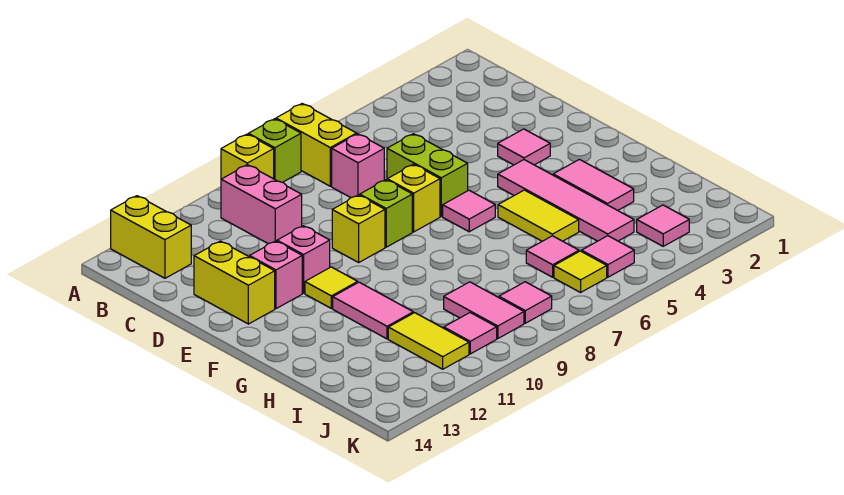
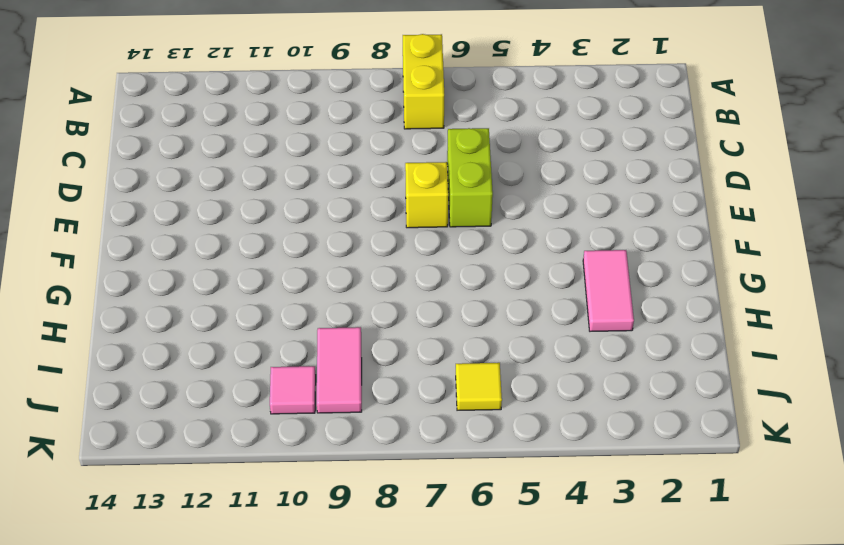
none -> lime brick A8 level 1
none -> yellow brick A9 level 1
none -> yellow brick A13:B13 level 1

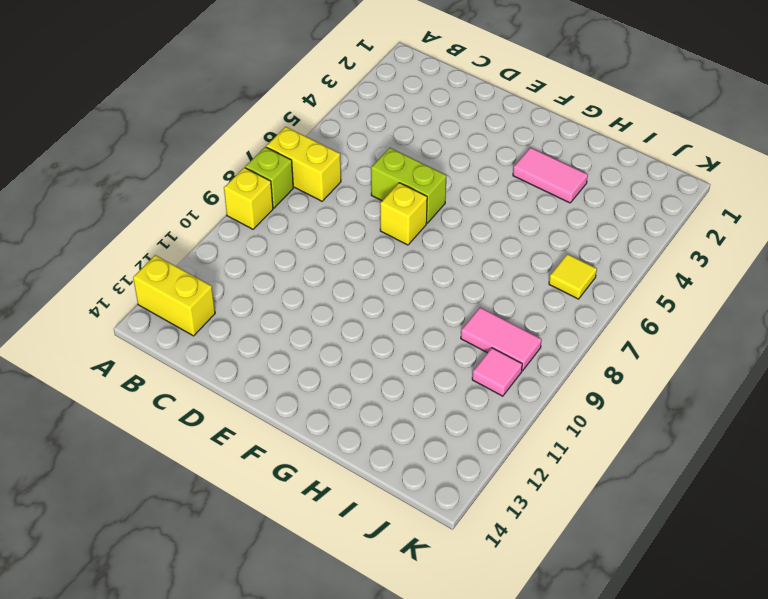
none -> pink brick B10:C10 level 1
none -> pink brick C7 level 1
none -> yellow brick D13:E13 level 1

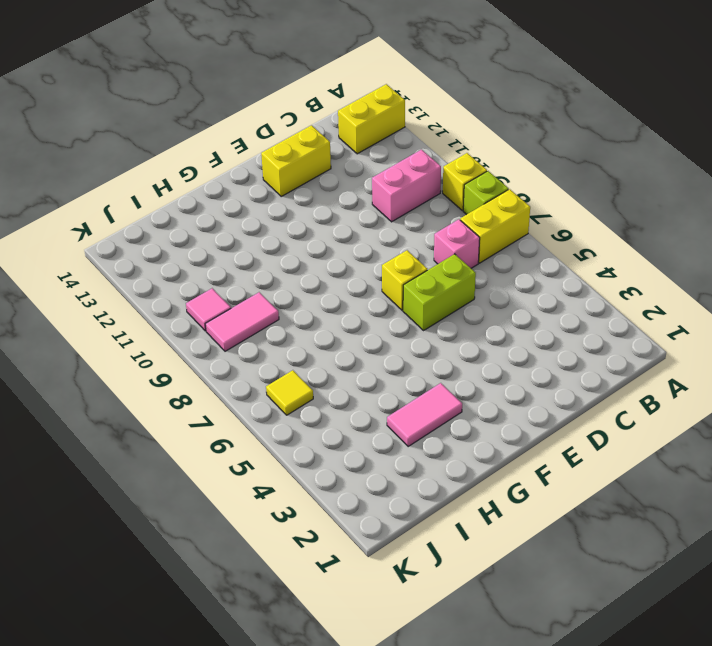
none -> pink tile E3 level 1
none -> lime brick E8 level 1
none -> yellow brick E9 level 1

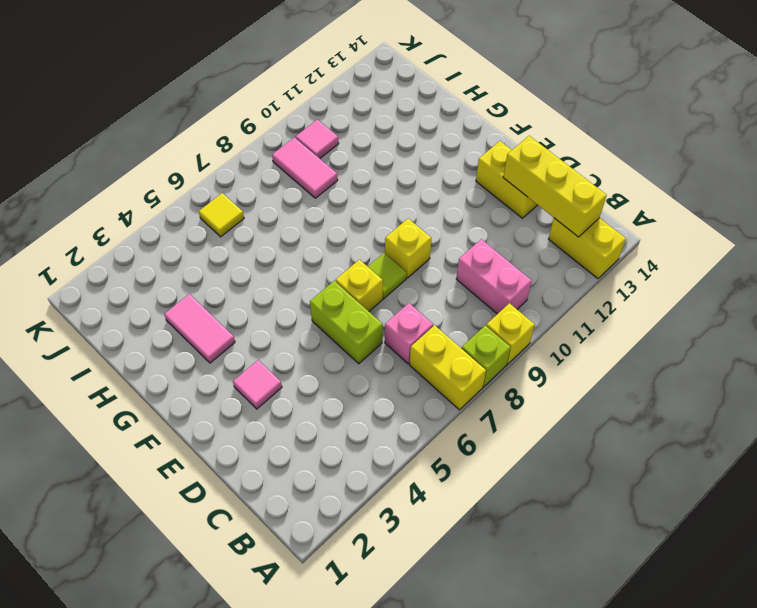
yellow brick B13:D13 level 2 -> none
lime tile E8 level 1 -> lime brick E8 level 1
none -> pink brick E11 level 1
none -> pink brick E12 level 1
none -> pink tile F4:I4 level 1

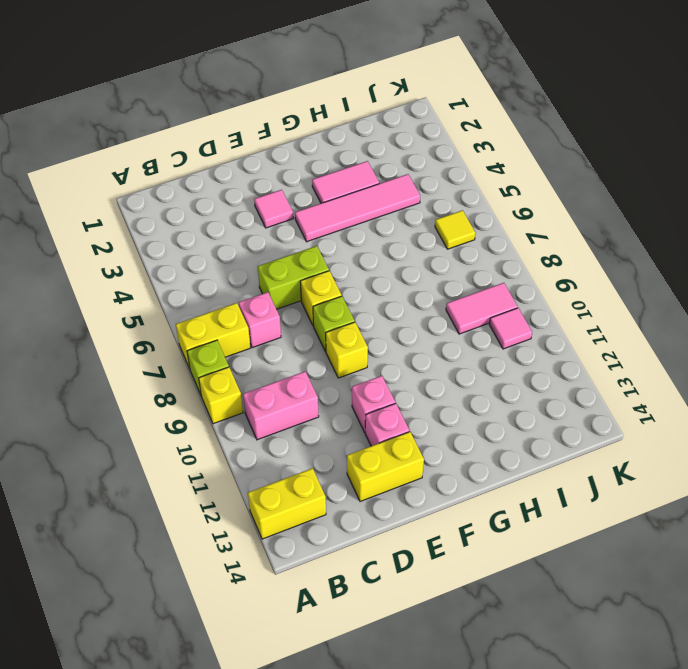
none -> pink tile F6 level 1
none -> yellow tile F11 level 1
none -> yellow tile G5:H5 level 1

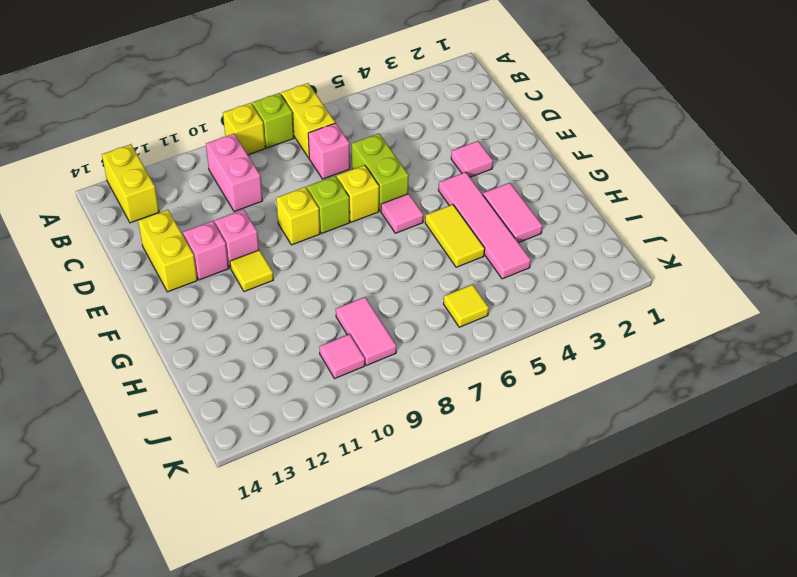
none -> pink tile G11:H11 level 1
none -> pink tile I6 level 1
none -> yellow tile I11:J11 level 1

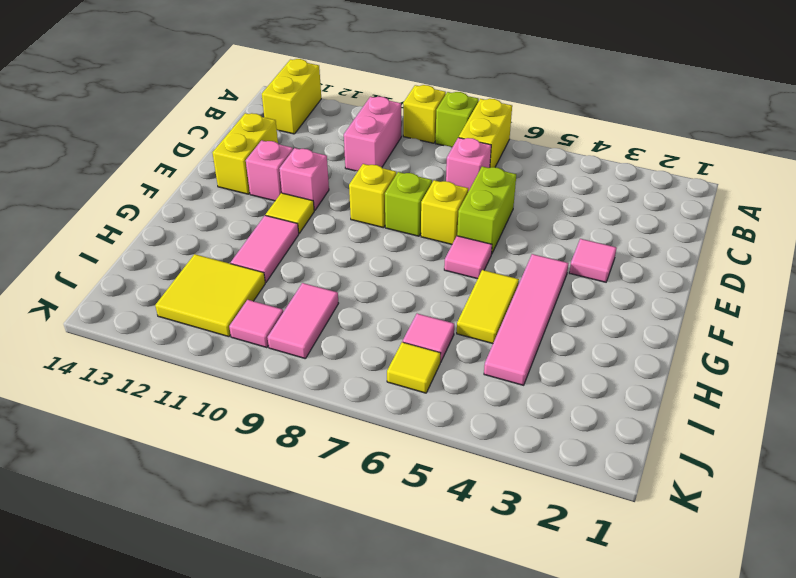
yellow tile I11:J12 level 1 -> yellow tile I11:J11 level 1
none -> pink tile G3:H3 level 1
none -> pink tile J3 level 1
none -> pink tile J5 level 1

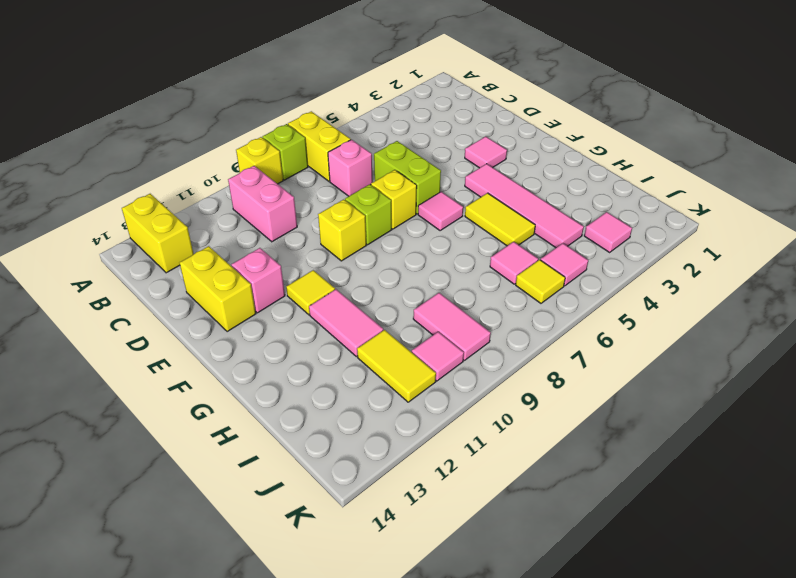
none -> pink brick E11 level 1
none -> pink tile G3:H3 level 1
none -> pink tile J8 level 1

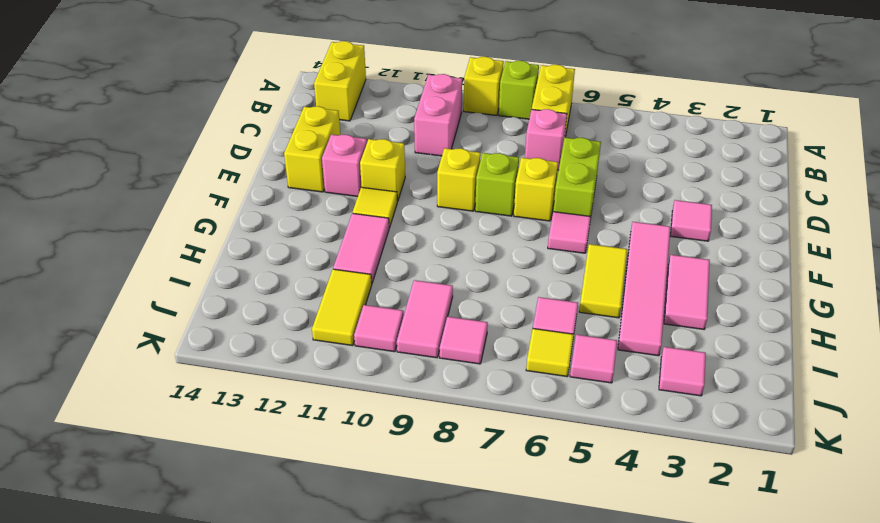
yellow brick E11 level 1 -> pink brick E11 level 1

